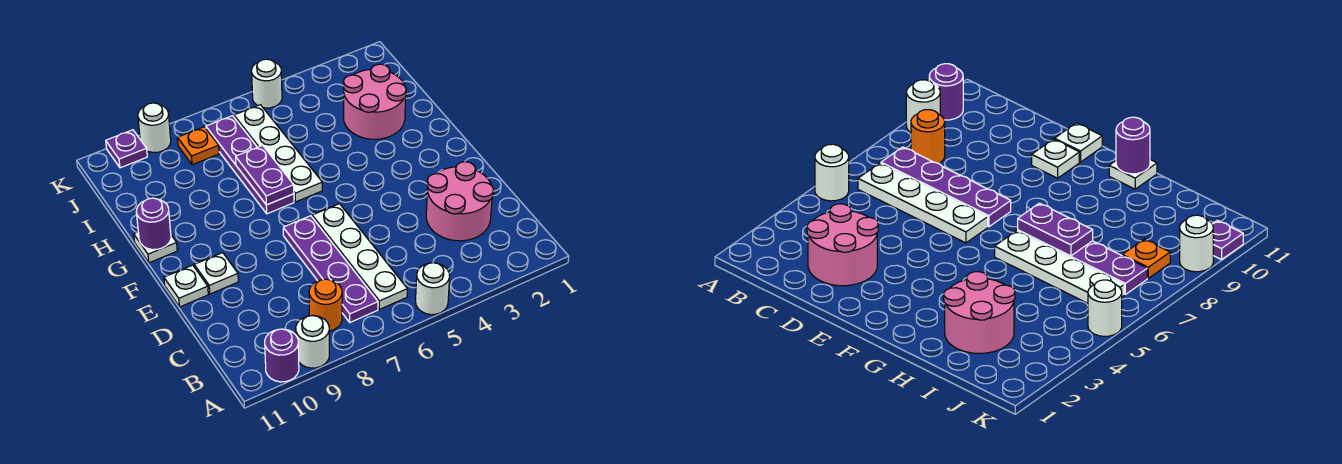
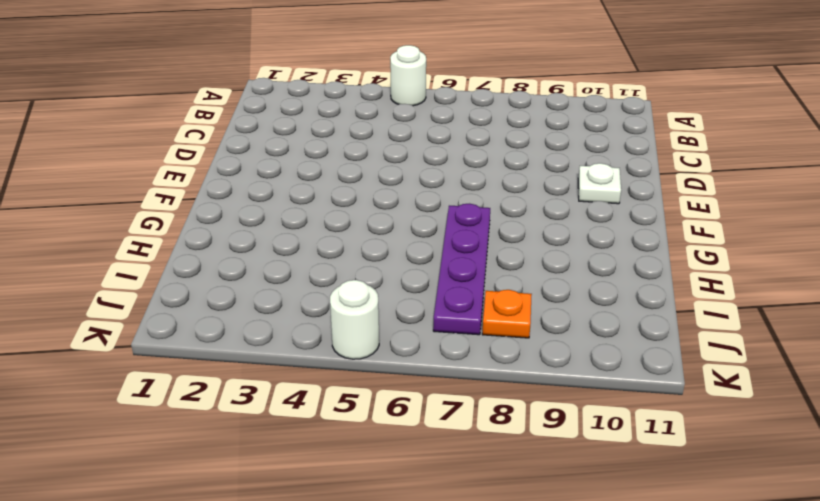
none -> white round brick A9 level 1
none -> purple round brick A10 level 1
none -> white plate B6:E6 level 1

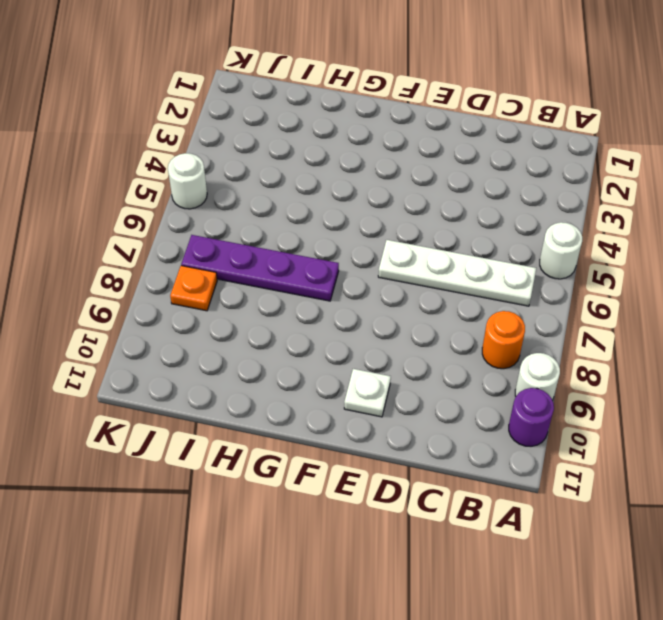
none -> purple plate B7:E7 level 1
none -> pink round brick C2:D3 level 1
none -> white plate E11 level 1

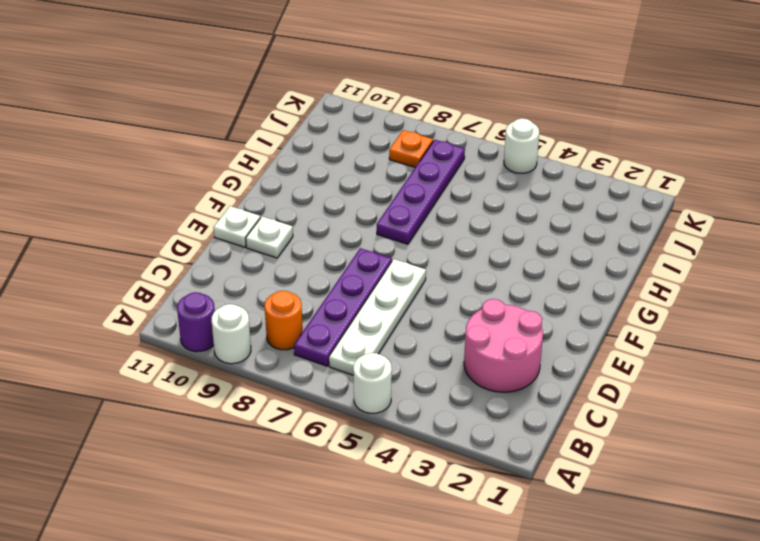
none -> white plate G6:J6 level 1
none -> white plate G11 level 1
none -> pink round brick H2:I3 level 1

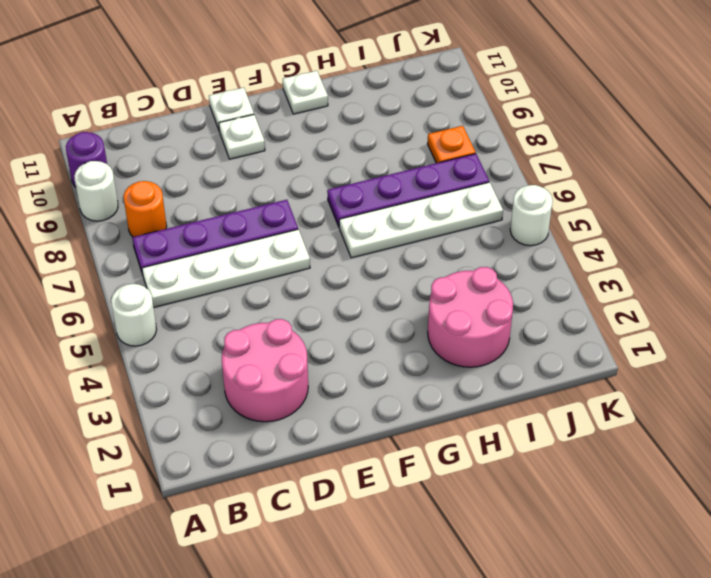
none -> white round brick K9 level 1
none -> purple plate K10 level 1
none -> purple plate G7:H7 level 2

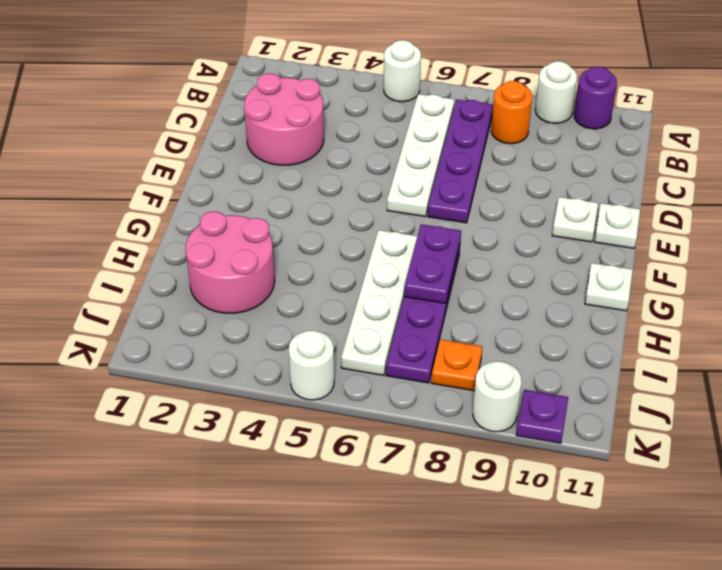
none -> purple round brick G11 level 2

